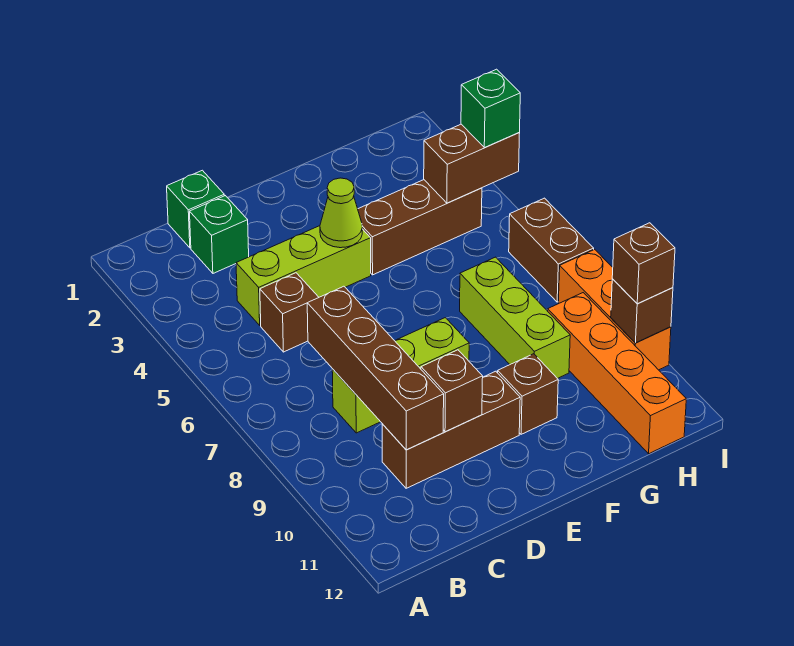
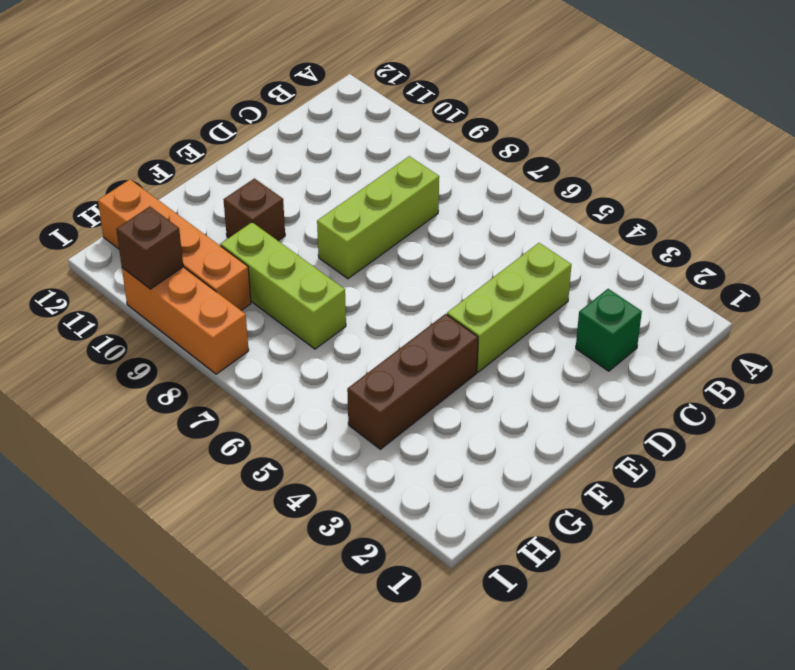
none -> green brick C1 level 1
none -> brown brick C5 level 1
none -> brown brick C10:E10 level 1

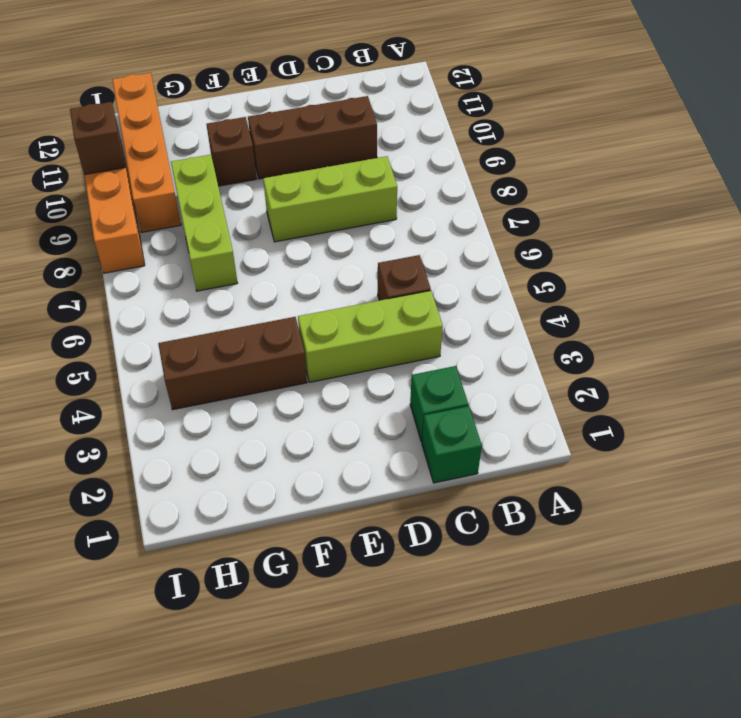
none -> brown brick I6:I7 level 1
none -> brown brick C7:C10 level 2
none -> brown brick D10 level 2

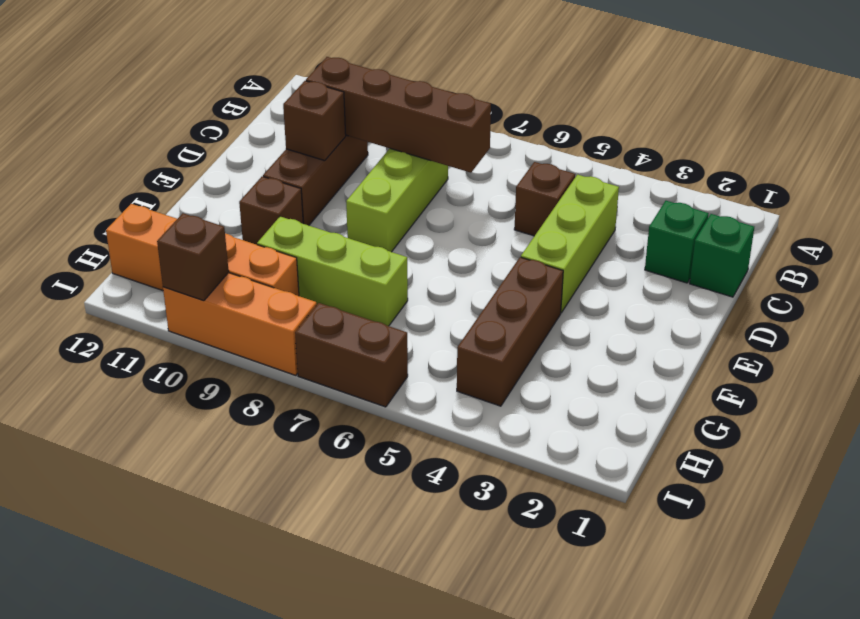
none -> lime cone E4 level 2
none -> brown brick H4:I4 level 2
none -> green brick I4 level 3

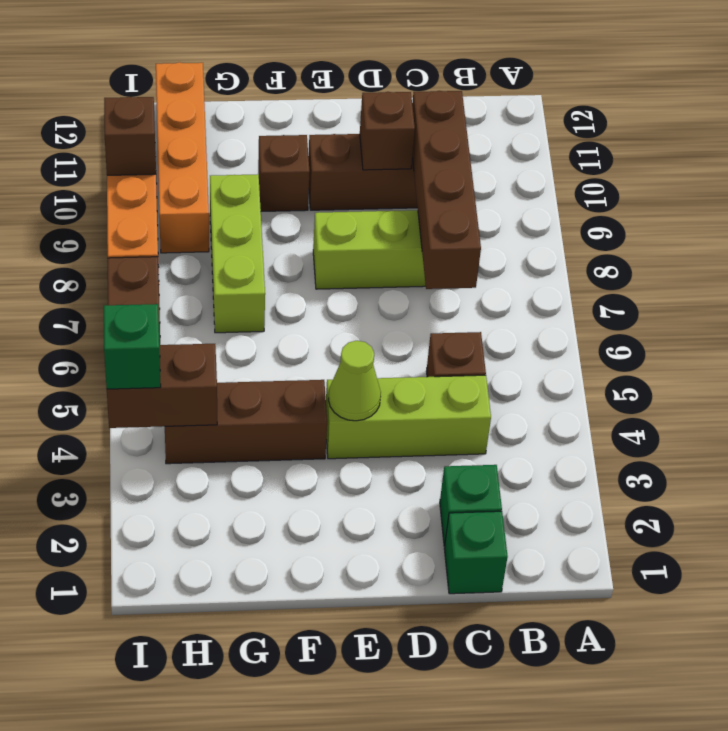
none -> brown brick I10 level 3

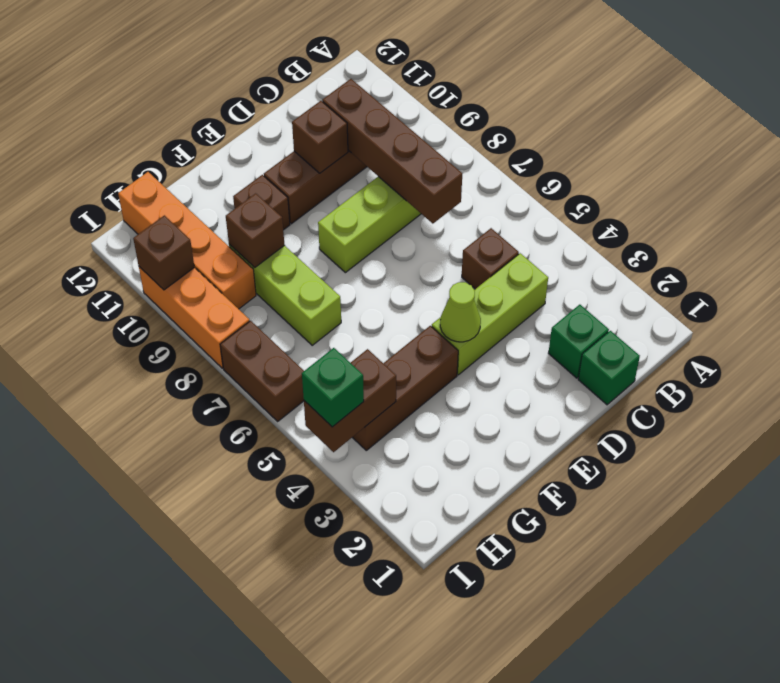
brown brick G9 level 2 -> brown brick I10 level 3

